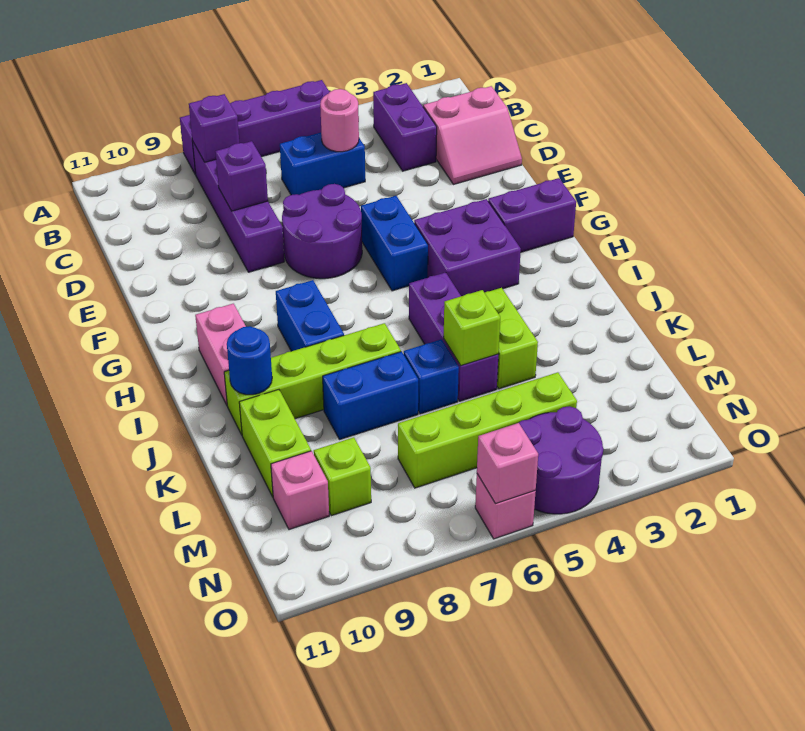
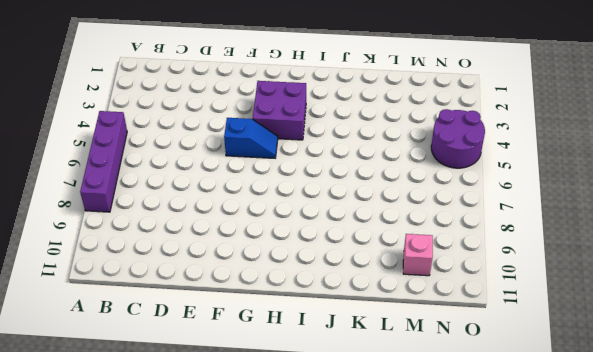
blue slope F5:G5 level 1 top F -> blue brick F5:G5 level 1
none -> purple brick B3:C3 level 1
none -> purple brick B8:E8 level 1
none -> pink slope C1:D2 level 1 top C

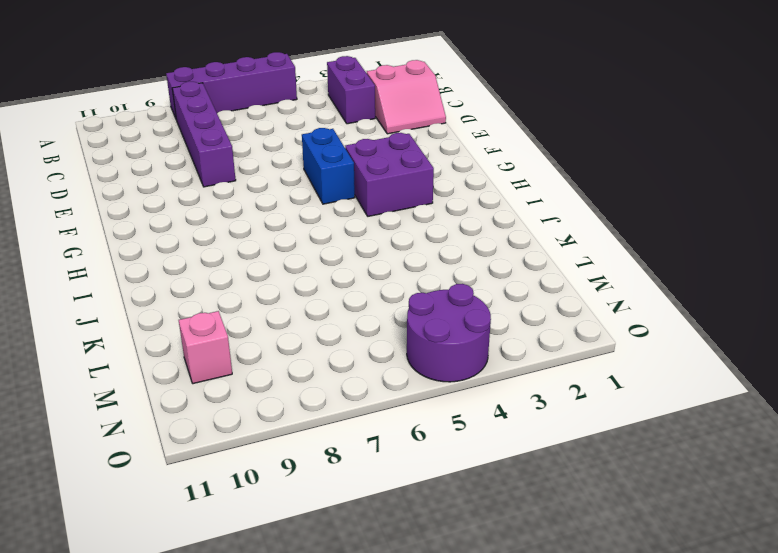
none -> blue brick C5:C6 level 1
none -> purple round brick E6:F7 level 1
none -> purple brick G1:G2 level 1

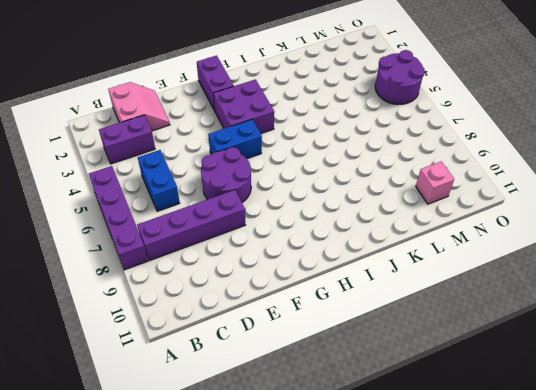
none -> blue brick H8:I8 level 1
none -> pink brick H10:I10 level 1
none -> purple brick I5:K5 level 1

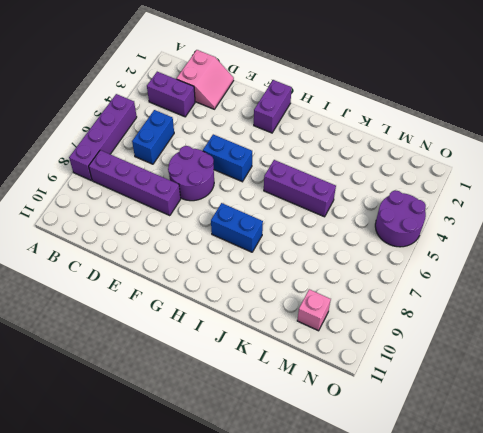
none -> purple brick G3:H4 level 1
none -> pink brick H10:I10 level 1
none -> lime brick J4:K4 level 1

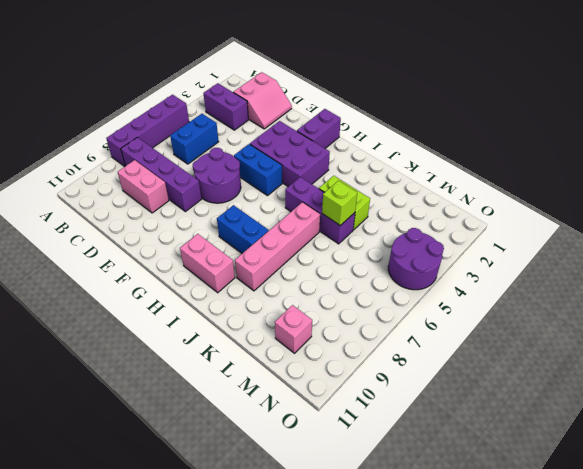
pink brick C9:D9 level 1 -> none
purple brick F3:H4 level 1 -> purple brick G3:H4 level 1
pink brick J6:J9 level 1 -> lime brick J7:J10 level 1
none -> blue brick K6 level 1
none -> blue brick K7:K8 level 1
none -> lime brick K10:L10 level 1

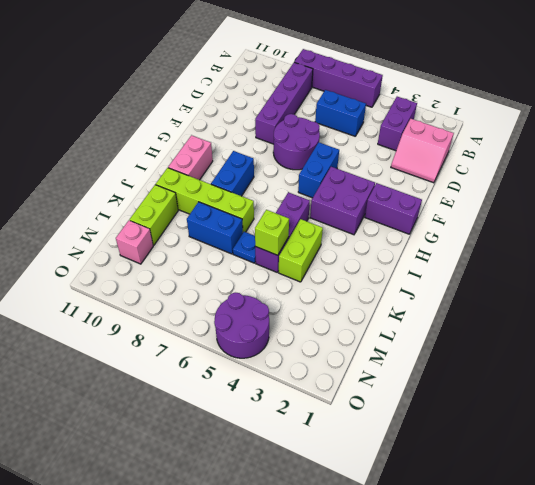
blue plate K6 level 1 -> blue brick K6 level 1
none -> lime brick M4:M7 level 1
none -> lime brick M9 level 1
none -> pink brick O6 level 1

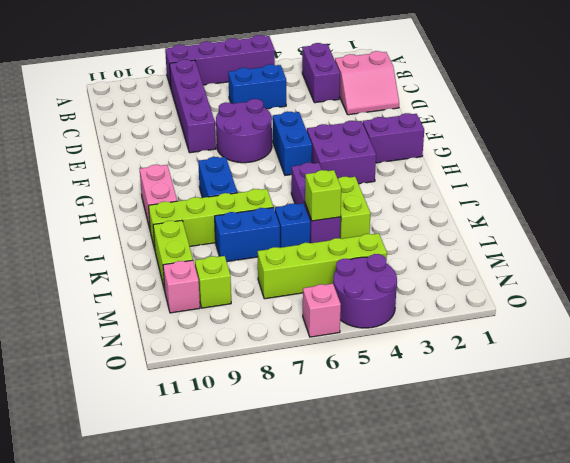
none -> purple brick B8 level 2
none -> pink round brick C5 level 2
none -> purple brick D8 level 2

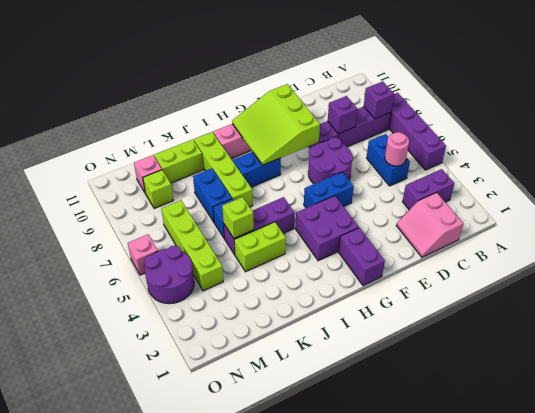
lime slope F8:H10 level 2 top F -> none
none -> blue round brick J10 level 2
none -> pink brick O6 level 2

